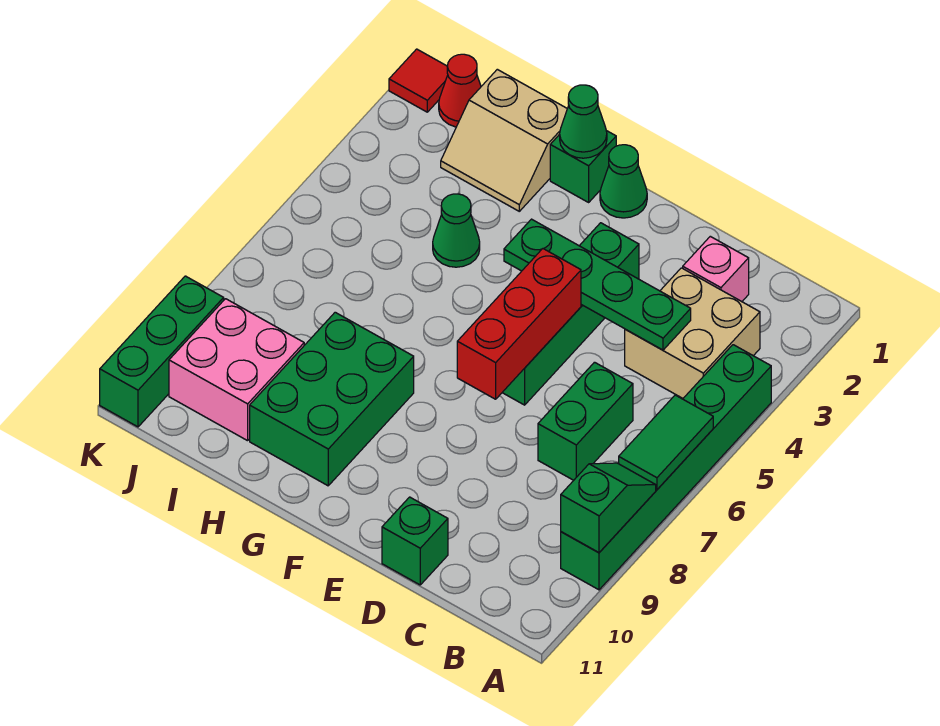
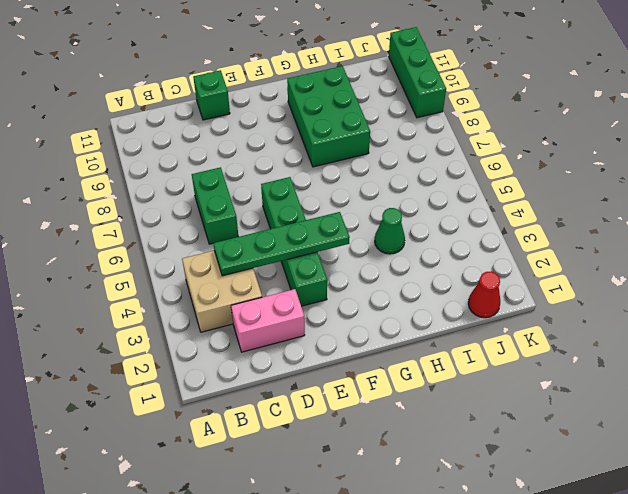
pink brick C2:D2 level 1 -> pink brick C2 level 1
none -> green brick A4:A9 level 1
none -> green cone F1 level 1
none -> green brick G1 level 1

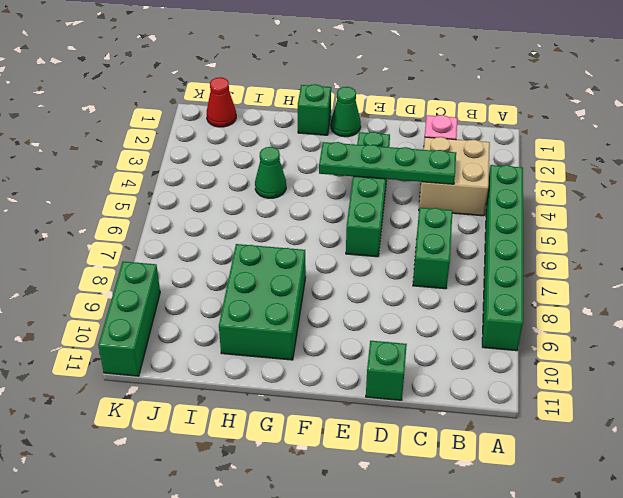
none -> tan slope H1:I2 level 1 top 1
none -> pink brick I9:J10 level 1
none -> red tile K1 level 1

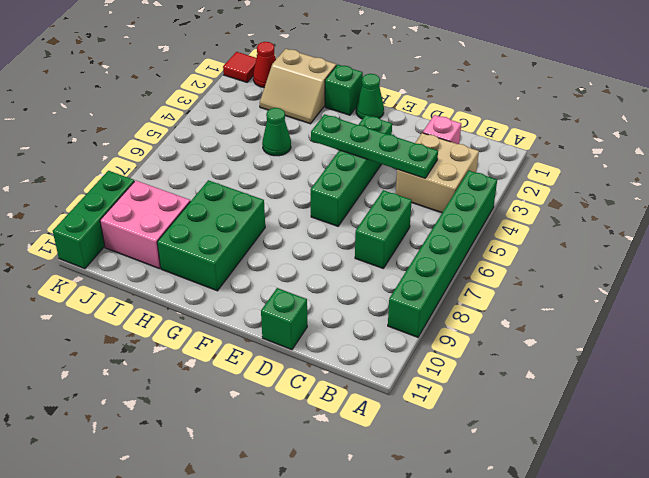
none -> green tile A6:A7 level 2
none -> green slope A8:A9 level 2 top 9
none -> red brick E5:E7 level 2

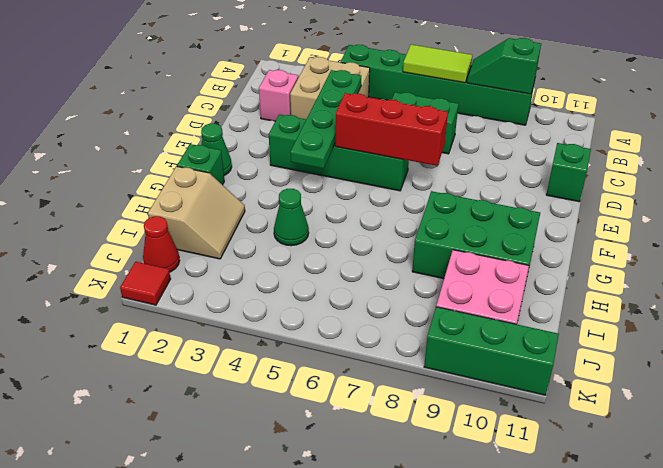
lime tile A6:A7 level 2 -> green tile A6:A7 level 2
none -> green cone G1 level 2

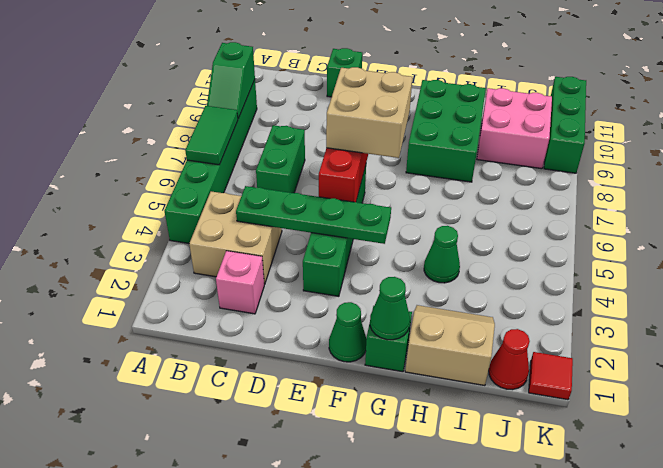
tan brick E6:F7 level 3 -> none

